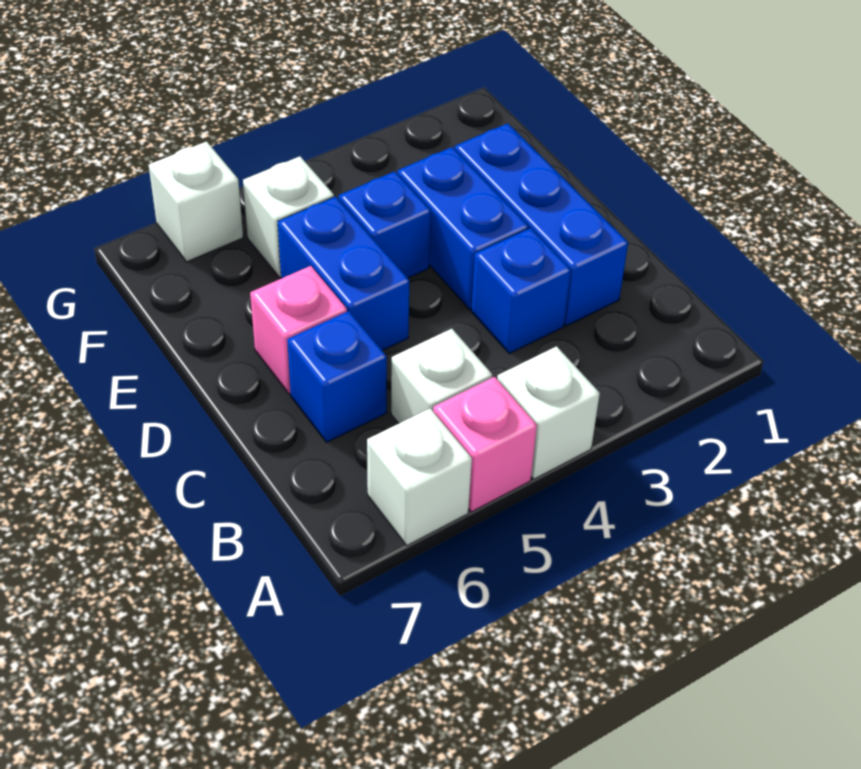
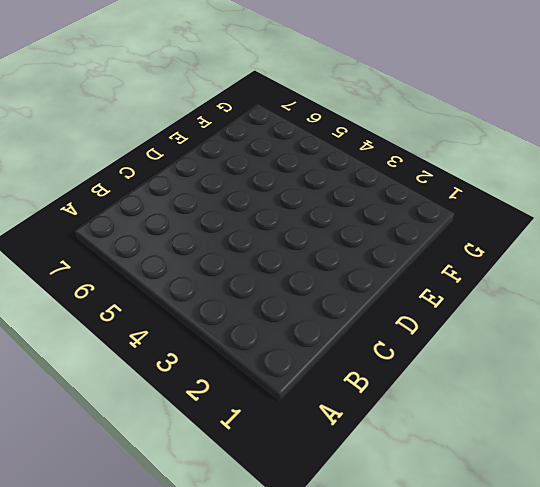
none -> white brick A4 level 1
none -> pink brick A5 level 1
none -> white brick A6 level 1

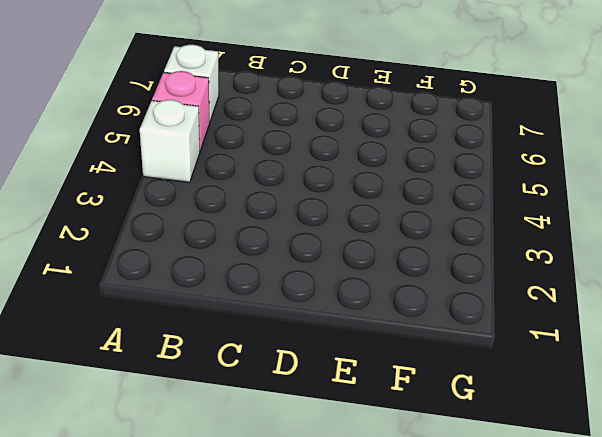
none -> white brick B5 level 1
none -> blue brick C2:E2 level 1
none -> blue brick C3 level 1

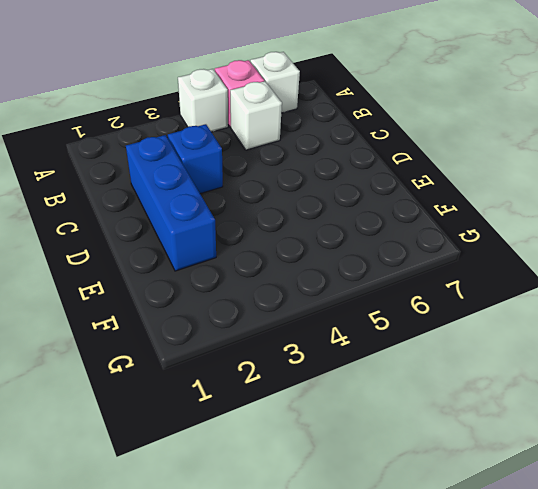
none -> blue brick C6 level 1
none -> blue brick D3:E3 level 1
none -> blue brick D5:E5 level 1

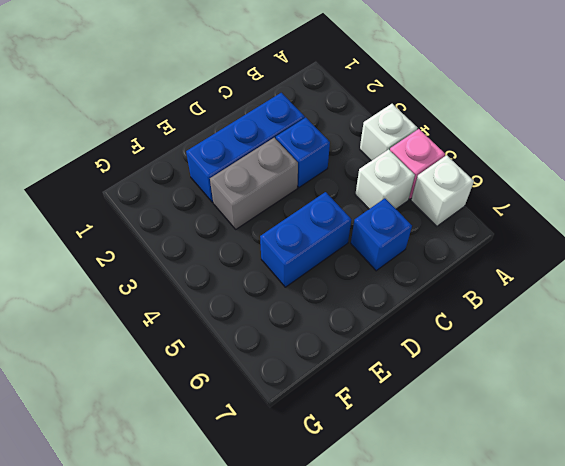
grey brick D3:E3 level 1 -> blue brick D3:E3 level 1
none -> pink brick D6 level 1
none -> blue brick E4 level 1
none -> white brick F5 level 1

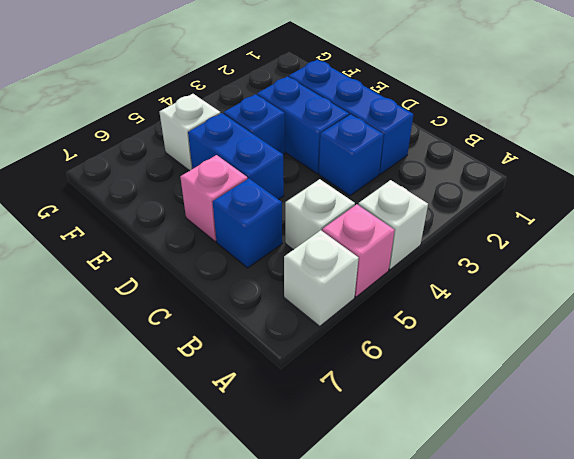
none -> white brick G6 level 1

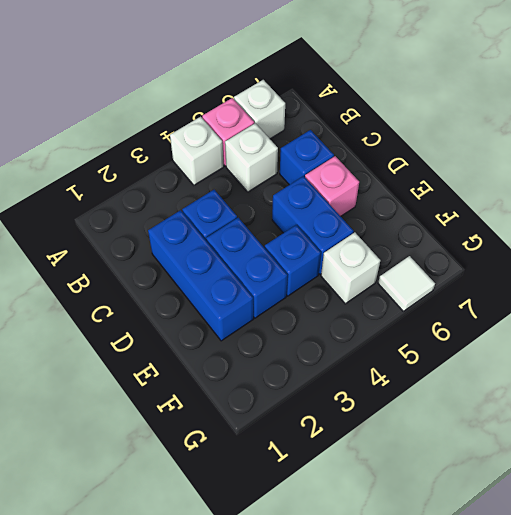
white tile G6 level 1 -> white brick G6 level 1

